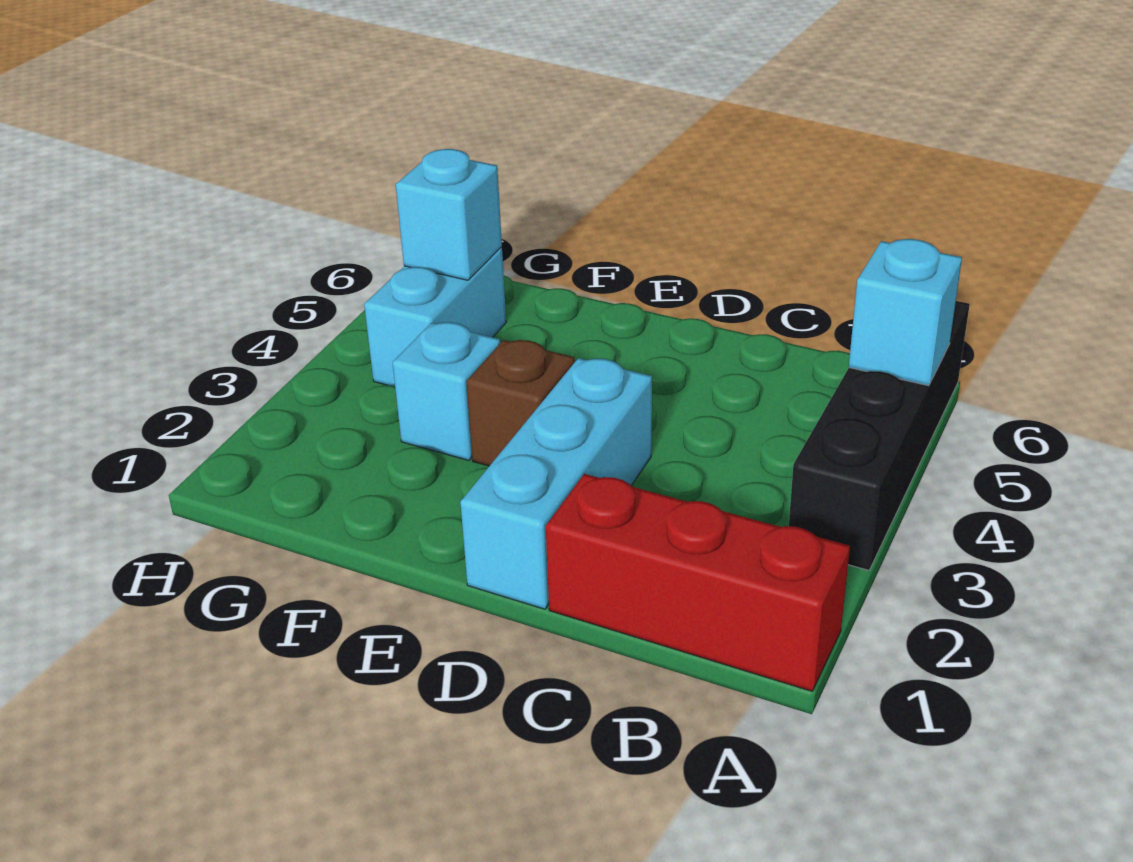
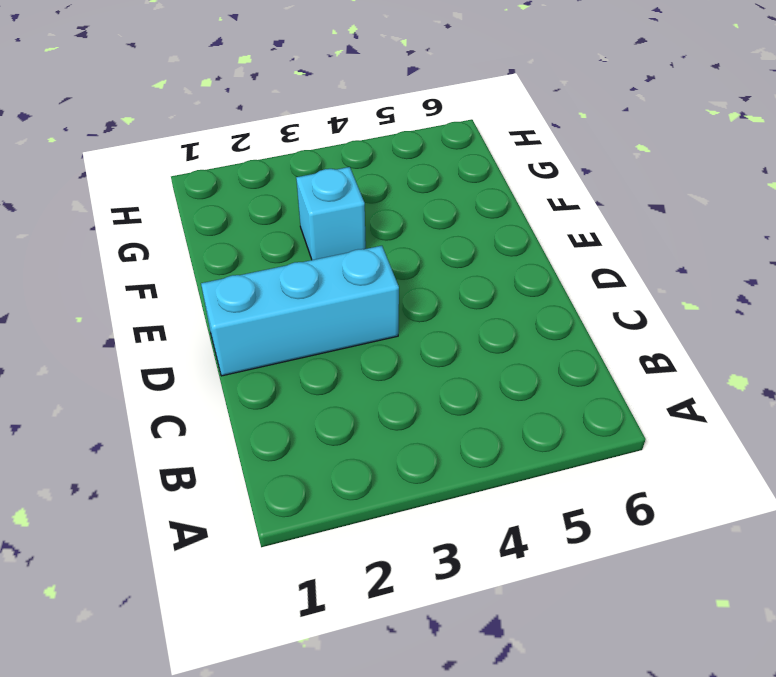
none -> red brick A1:C1 level 1
none -> black brick A3:A6 level 1

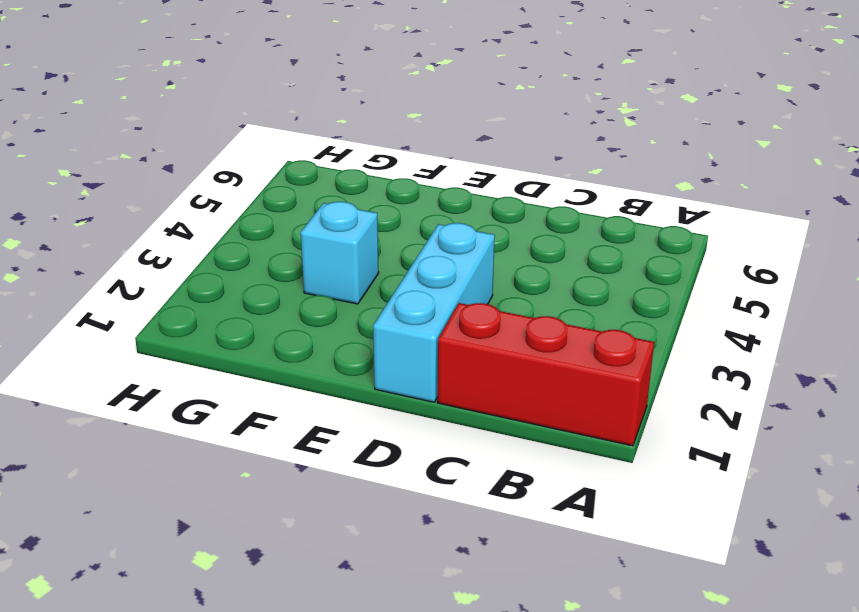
none -> black brick A3:A6 level 1
none -> brown brick E3 level 1

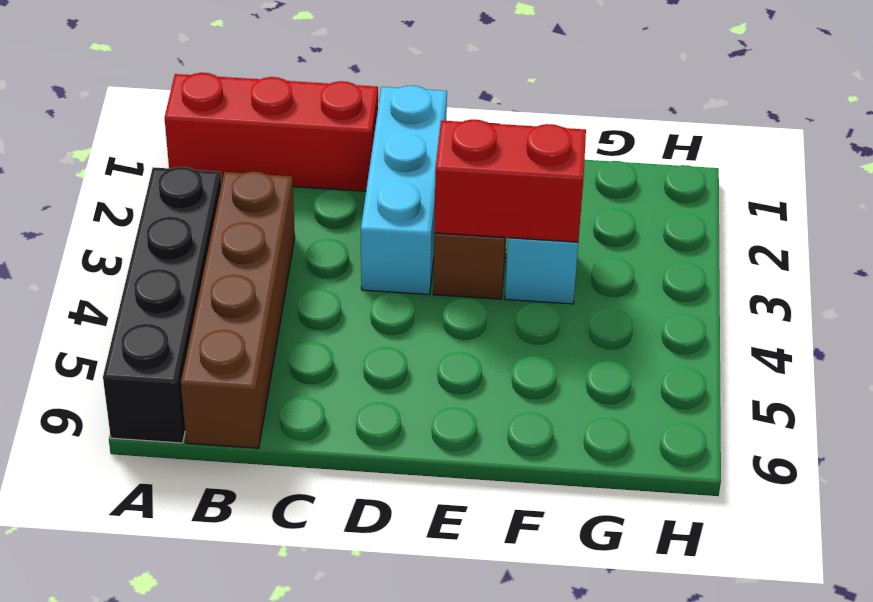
brown brick B3:B6 level 1 -> none
red brick E3:F3 level 2 -> none
none -> cyan brick G4:G5 level 1
none -> cyan brick A5 level 2

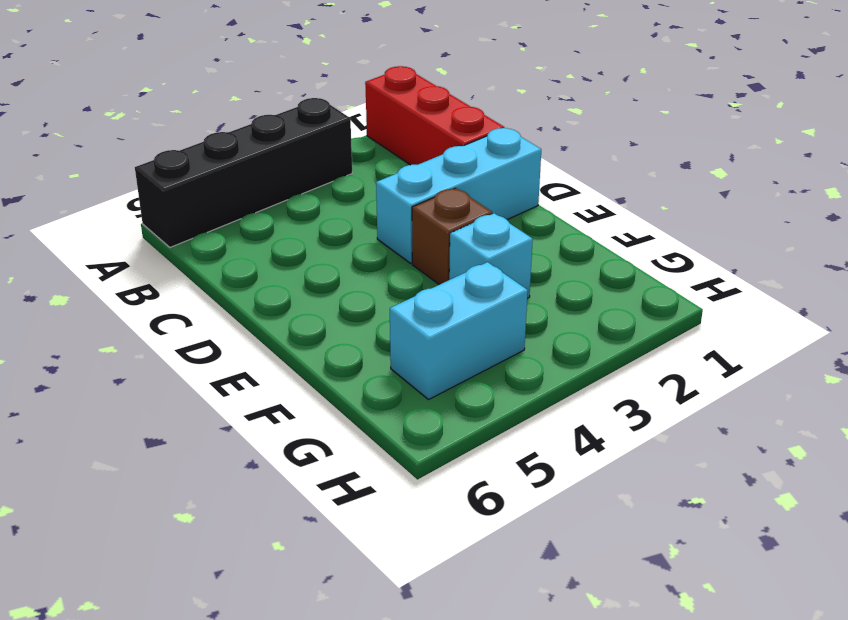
none -> cyan brick A5 level 2
none -> cyan brick G5 level 2

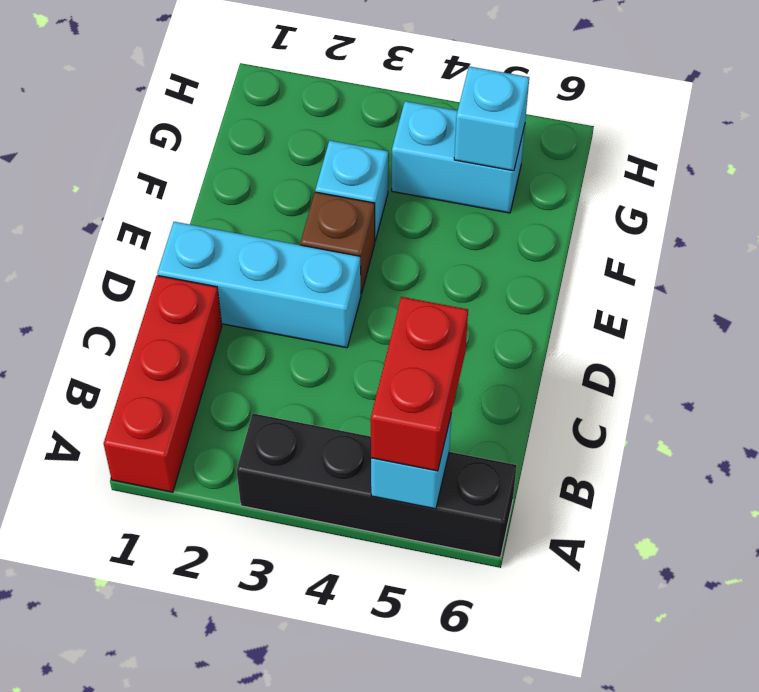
red brick A5:B5 level 3 -> none

